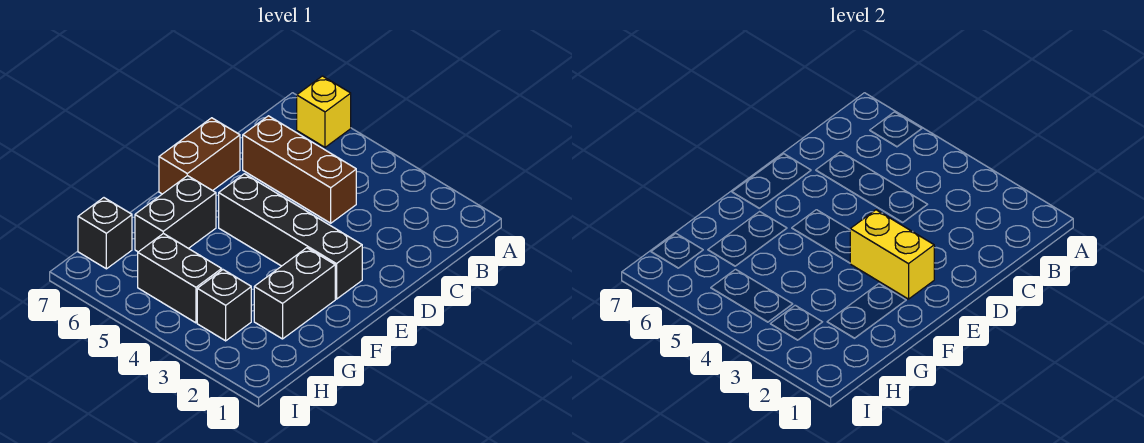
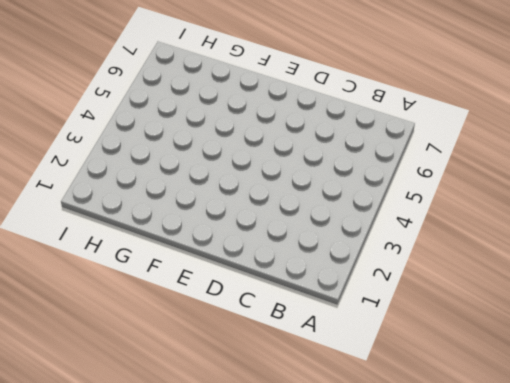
none -> yellow brick A6 level 1
none -> brown brick C4:C6 level 1

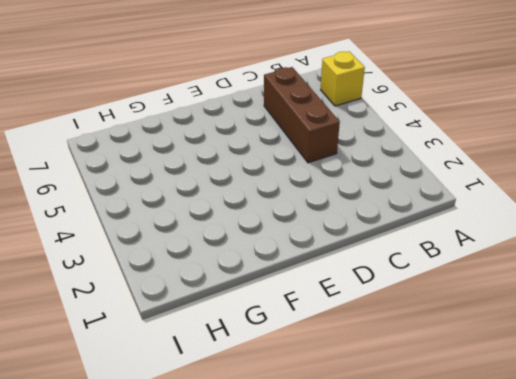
none -> brown brick D7:E7 level 1
none -> black brick E2:E5 level 1

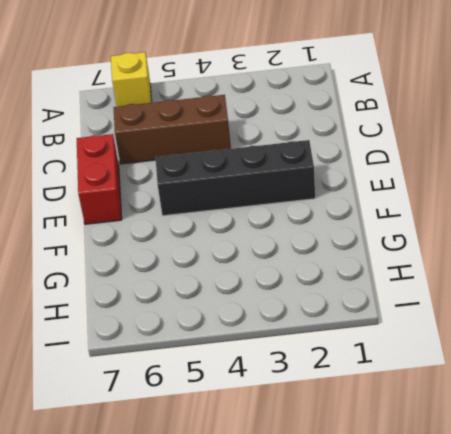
red brick D7:E7 level 1 -> brown brick D7:E7 level 1
none -> black brick F2:G2 level 1
none -> black brick F6:G6 level 1

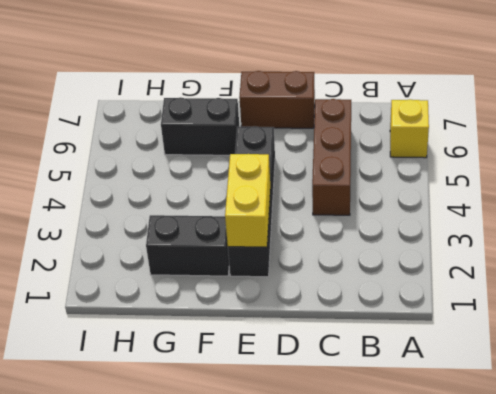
none -> black brick H3 level 1
none -> black brick H4:H5 level 1

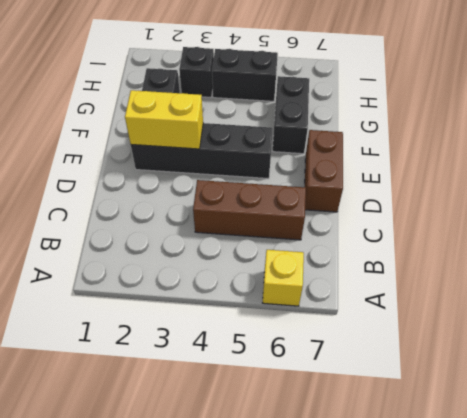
none -> black brick H7 level 1

